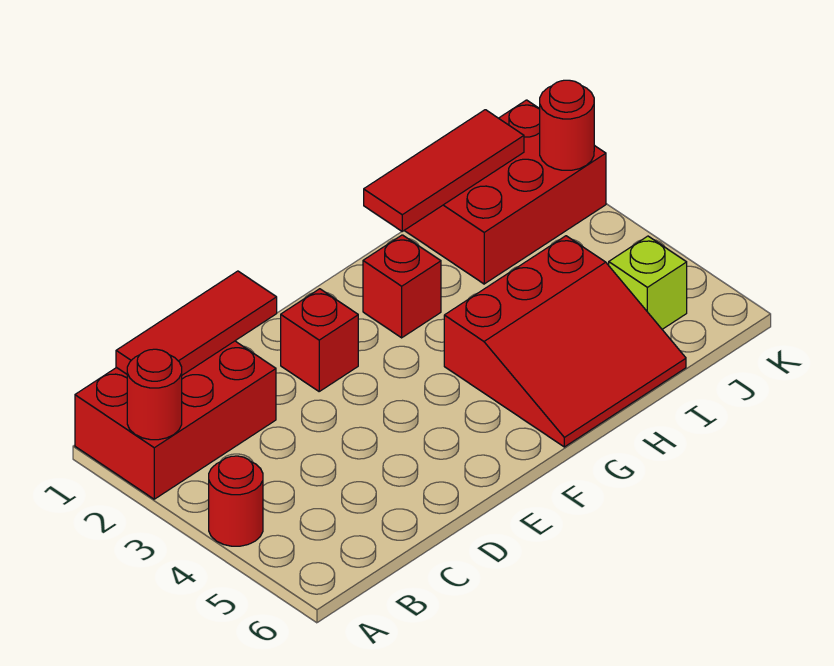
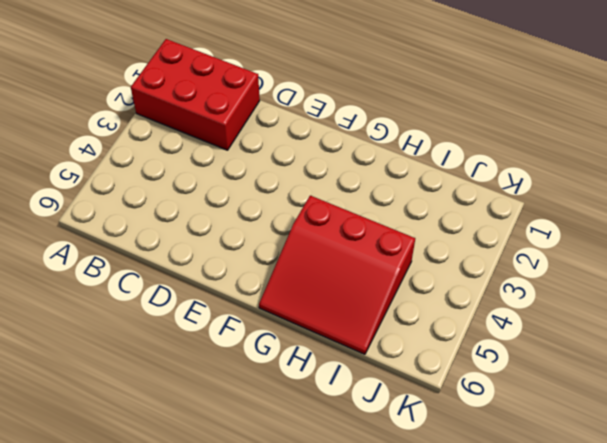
none -> red round brick A4 level 1
none -> red brick E2 level 1

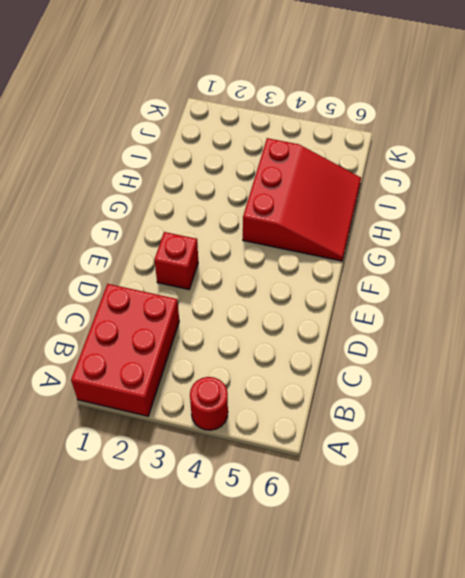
none -> red brick G2 level 1
none -> red brick I1:K2 level 1

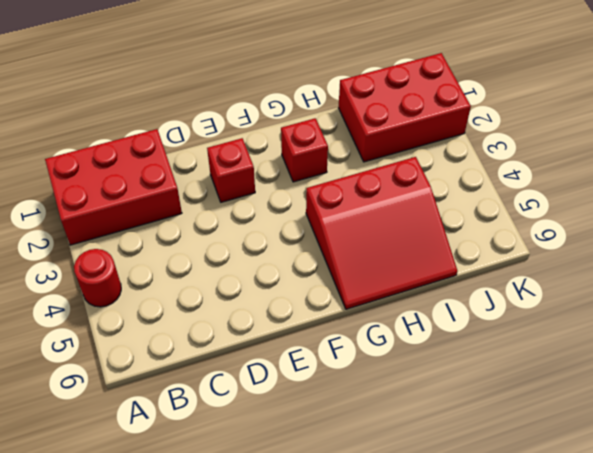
none -> lime brick J5 level 1
none -> red round brick A2 level 2

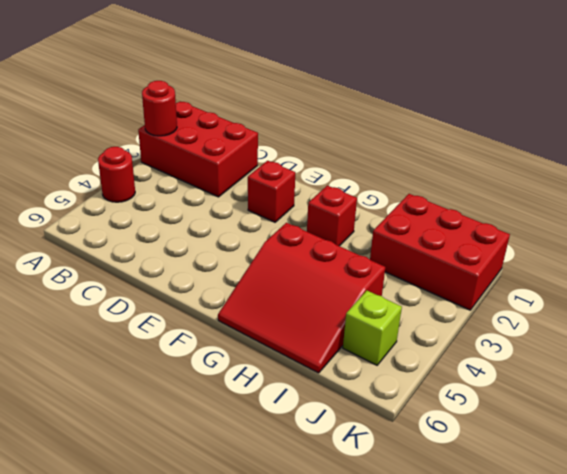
none -> red tile B1:D1 level 2
none -> red tile H1:J1 level 2

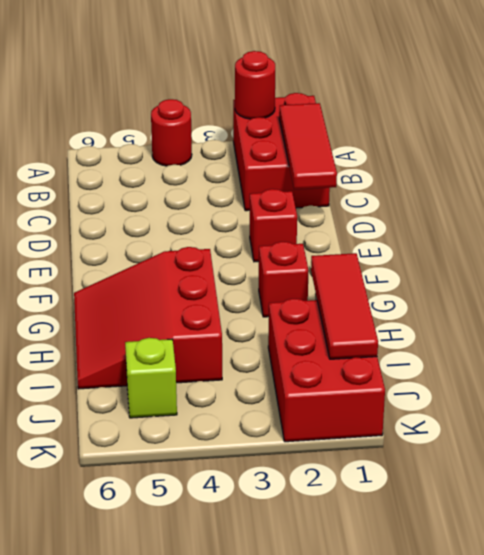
none -> red round brick K2 level 2

